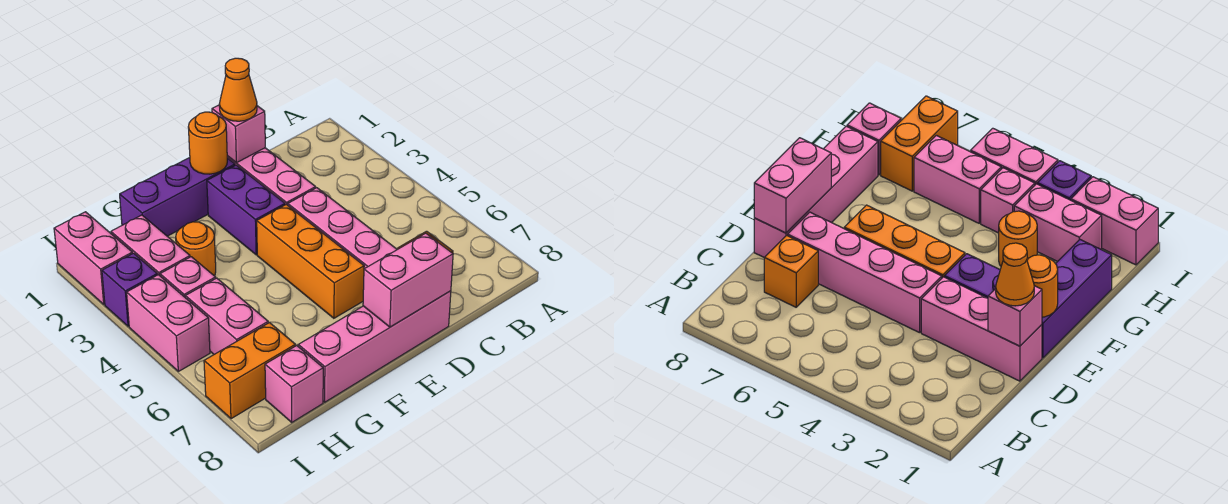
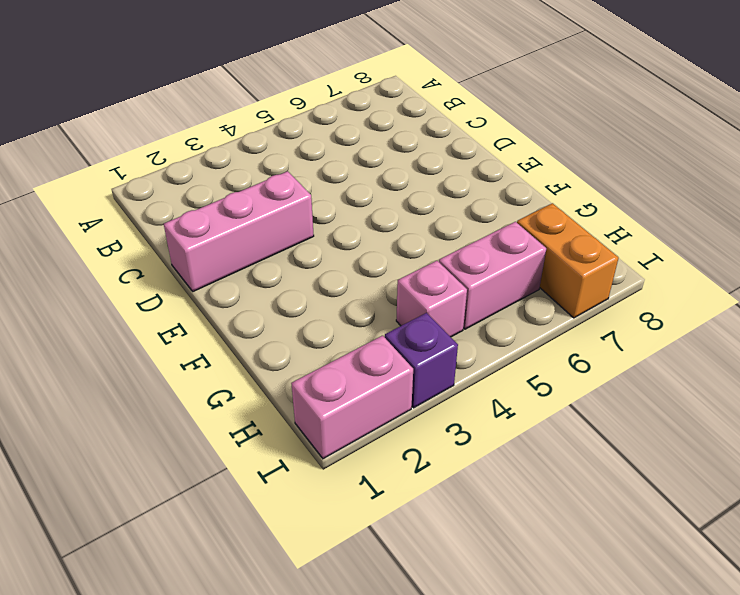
none -> orange brick C7 level 1
none -> pink brick D4:D7 level 1
none -> pink brick D8:G8 level 1

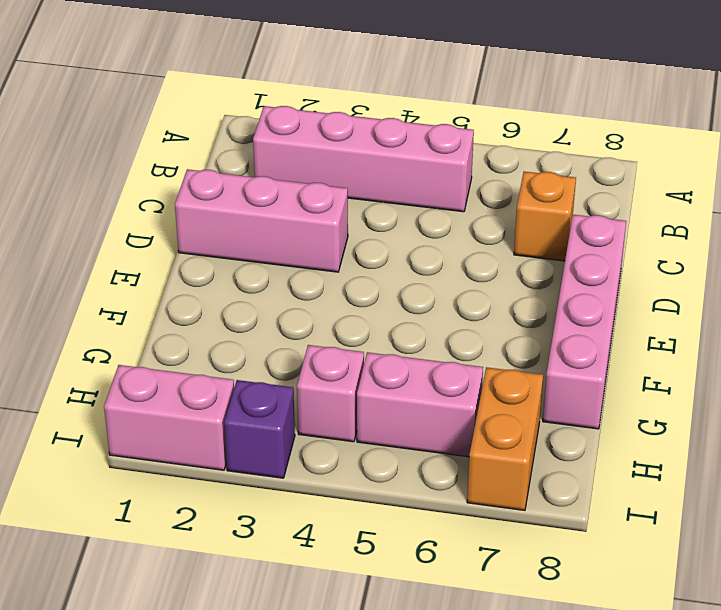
pink brick B2:B5 level 1 -> pink brick D4:D7 level 1
none -> purple brick E1:G1 level 1
none -> purple brick E2:E3 level 1
none -> orange brick E4:E6 level 1

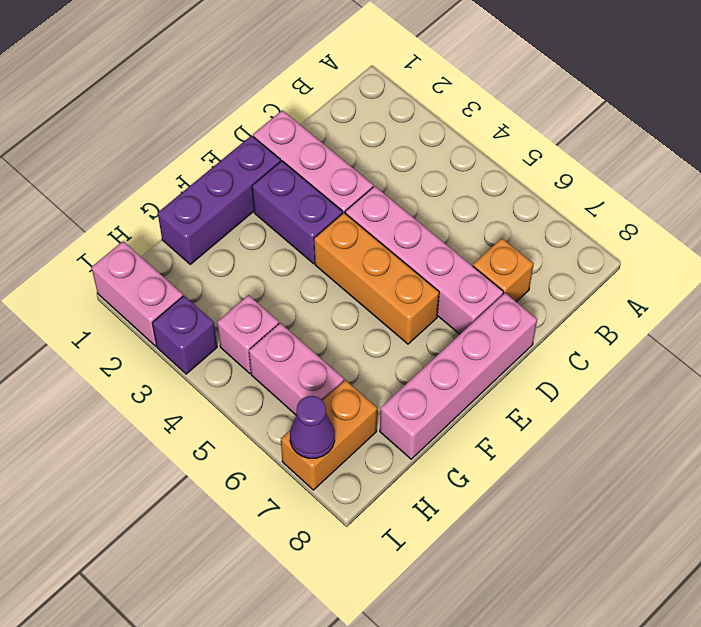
purple cone I7 level 2 -> none
none -> orange round brick G3 level 1
none -> pink brick H2:H3 level 1
none -> pink brick H8 level 1

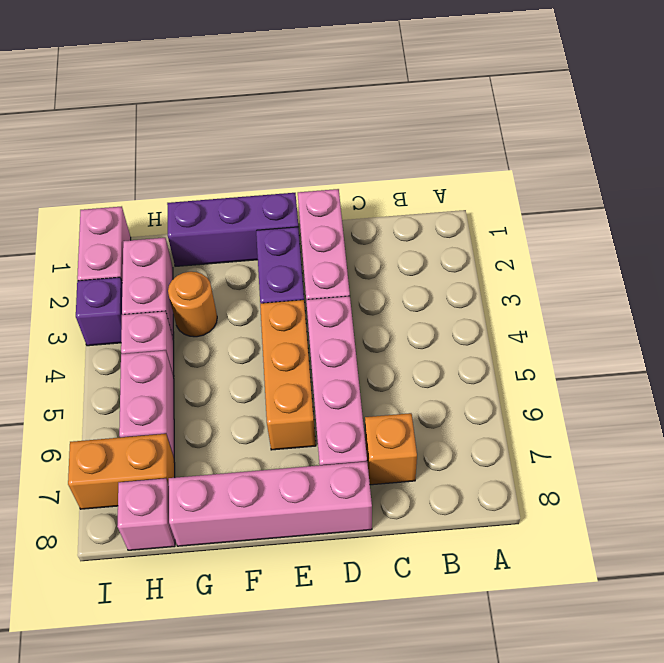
none -> pink brick I4:I5 level 1
none -> pink brick D1 level 2
none -> pink brick D8:E8 level 2

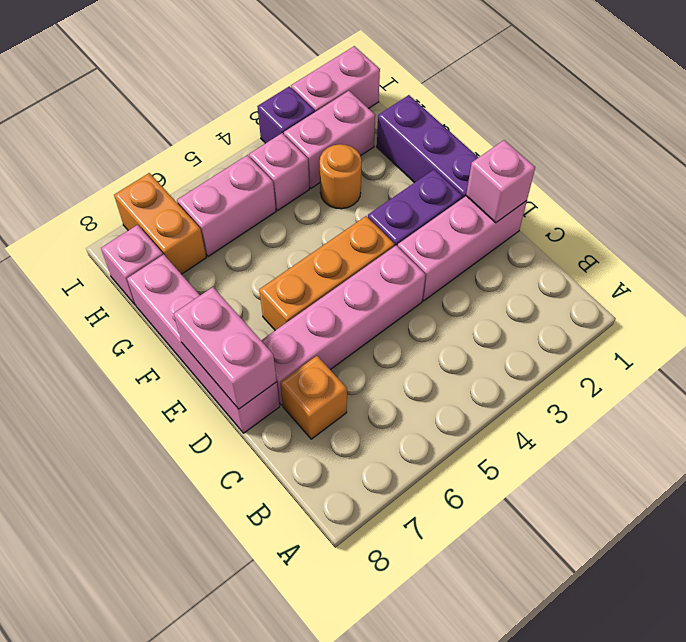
none -> pink brick I4:I5 level 1
none -> orange round brick E1 level 2
none -> orange cone D1 level 3

